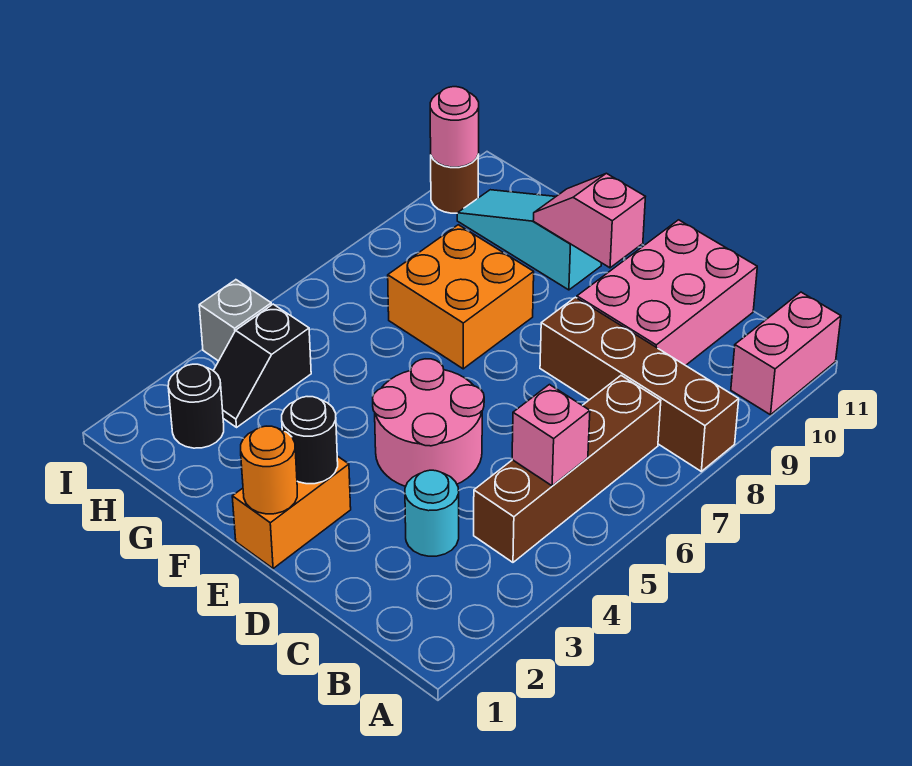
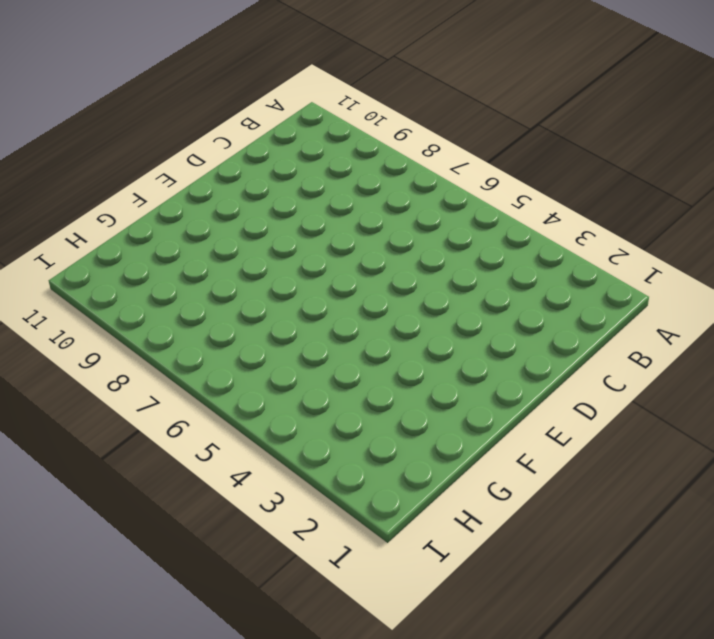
none -> brown brick A8:D8 level 1
none -> pink brick A10:A11 level 1
none -> brown brick B4:B7 level 1

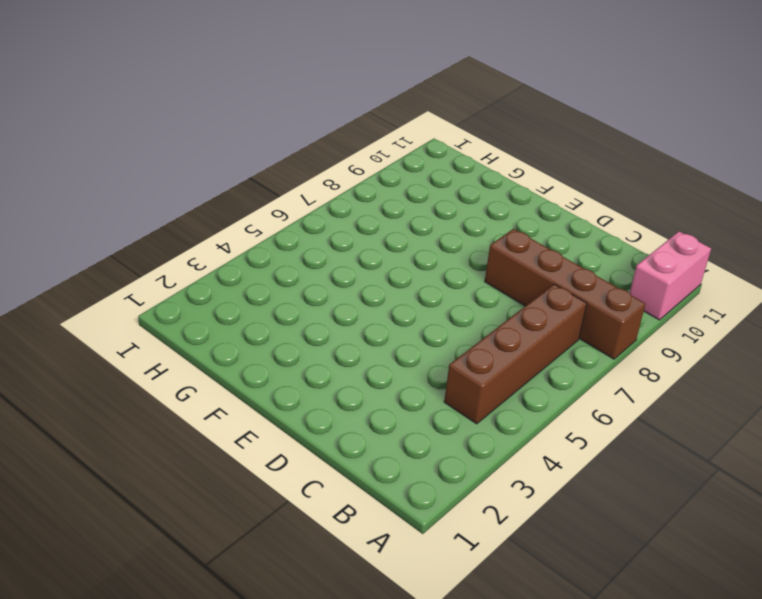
none -> cyan round brick C3 level 1
none -> pink brick C9:D11 level 1
none -> pink round brick D4:E5 level 1

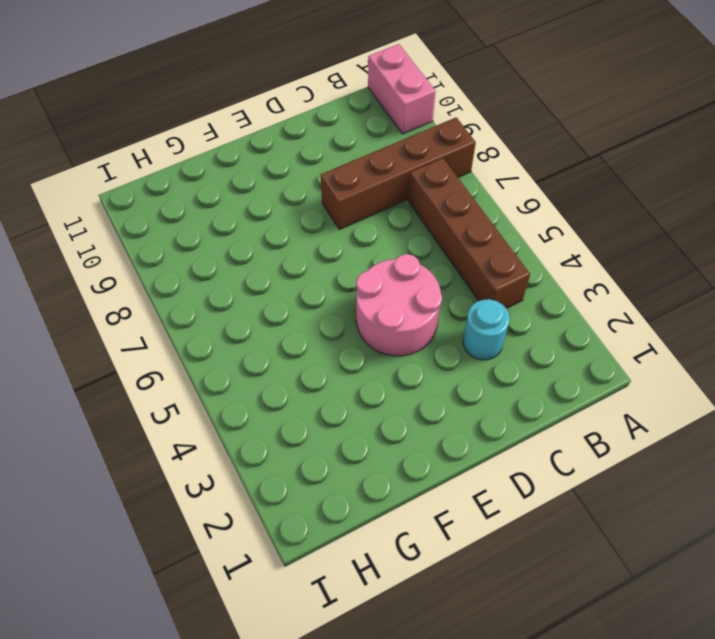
none -> pink brick C9:D11 level 1
none -> orange brick E1:E2 level 1
none -> orange brick F7:G8 level 1

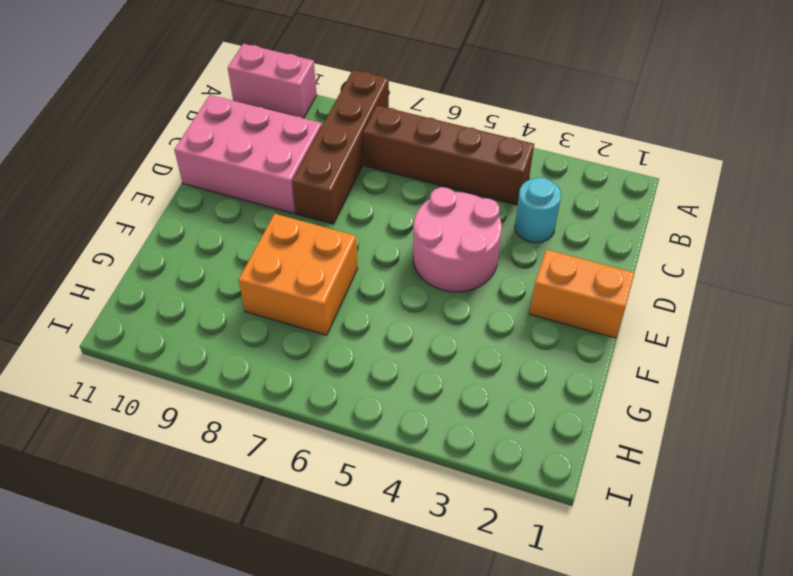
none -> cyan slope F10:H10 level 1 top F
none -> black round brick H2 level 1
none -> black slope H3:H4 level 1 top 4

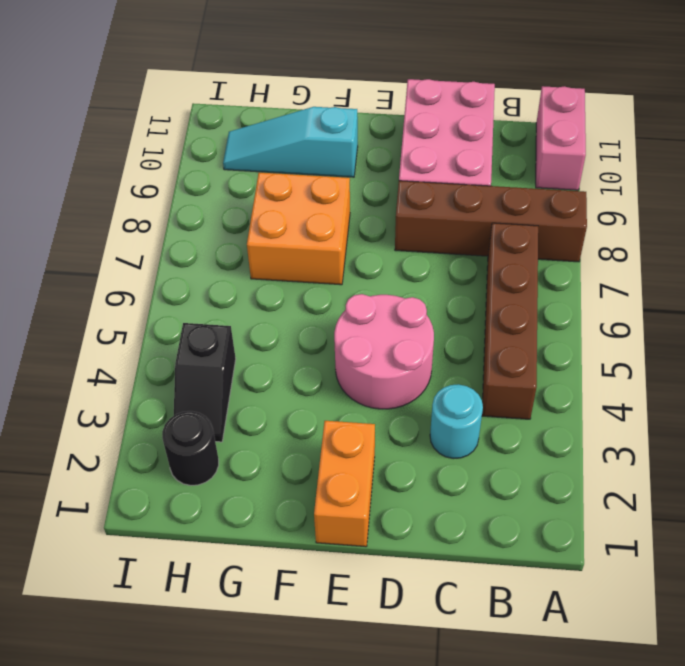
none -> grey brick I4 level 1
none -> brown round brick I10 level 1
none -> pink brick B5 level 2

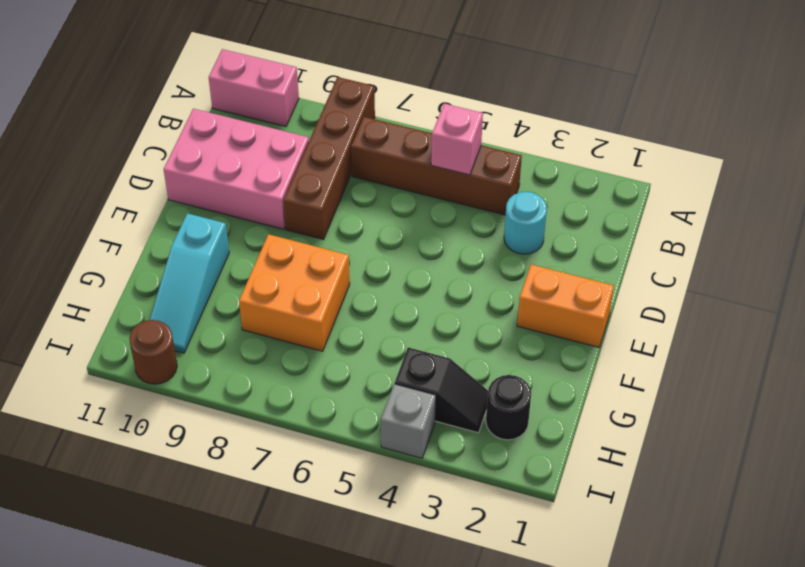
none -> pink round brick D4:E5 level 1
none -> orange round brick E1 level 2
none -> black round brick E2 level 2

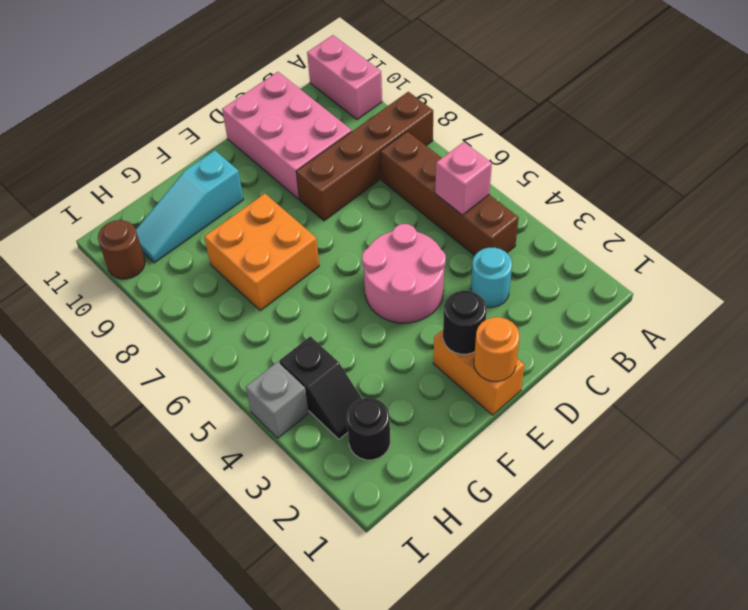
none -> pink slope E10:F10 level 2 top E
none -> pink round brick I10 level 2

